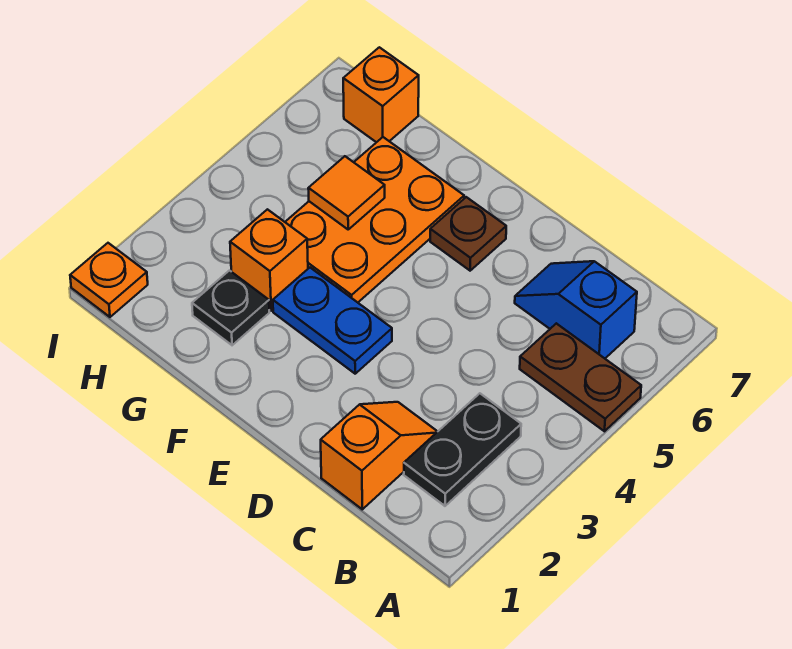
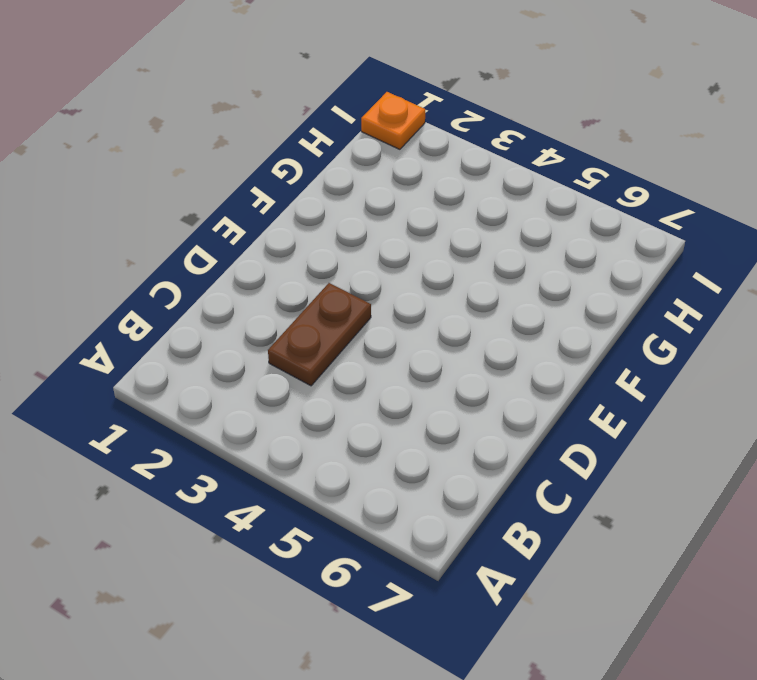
brown plate C3:D3 level 1 -> brown plate A5:B5 level 1
none -> black plate B2:B3 level 1
none -> blue slope B6:C6 level 1 top B
none -> orange slope C1:C2 level 1 top 1

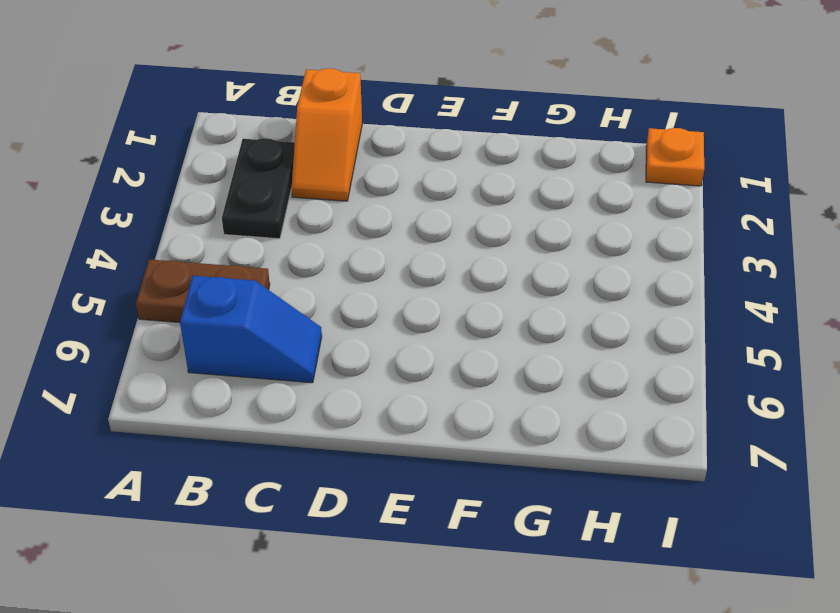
none -> blue plate E3:F3 level 1
none -> brown plate E6 level 1
none -> orange plate F4:G6 level 1

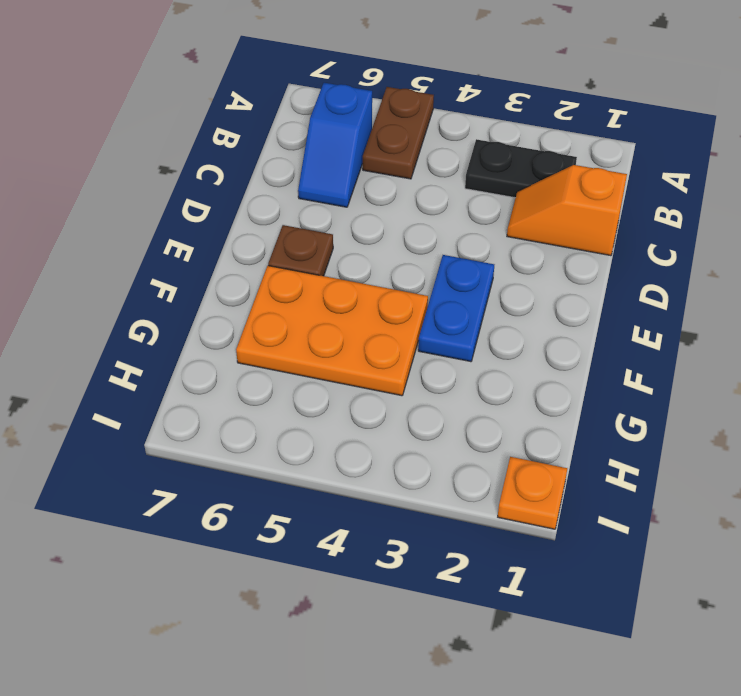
none -> black plate G2 level 1
none -> orange brick G3 level 1
none -> orange brick H7 level 1

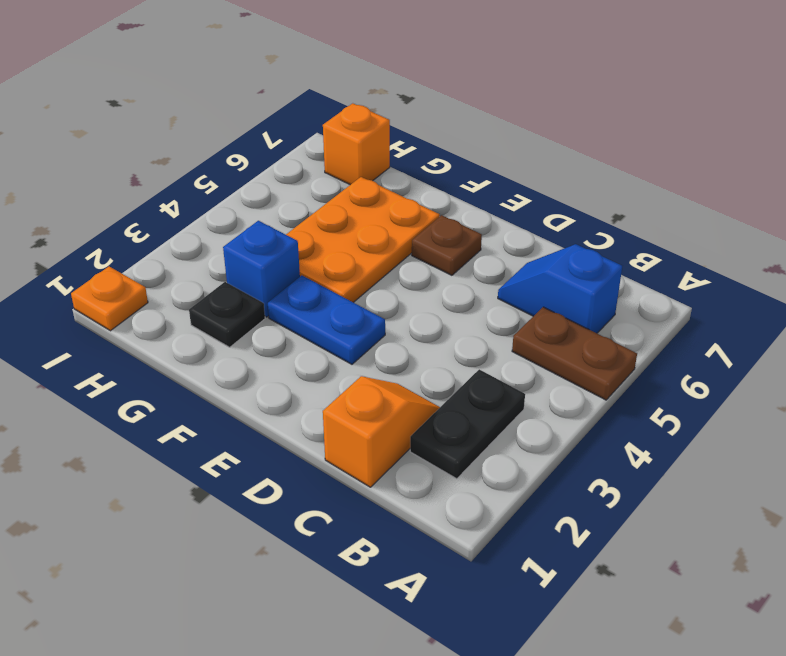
blue brick G3 level 1 -> orange brick G3 level 1
none -> orange tile G5 level 2

